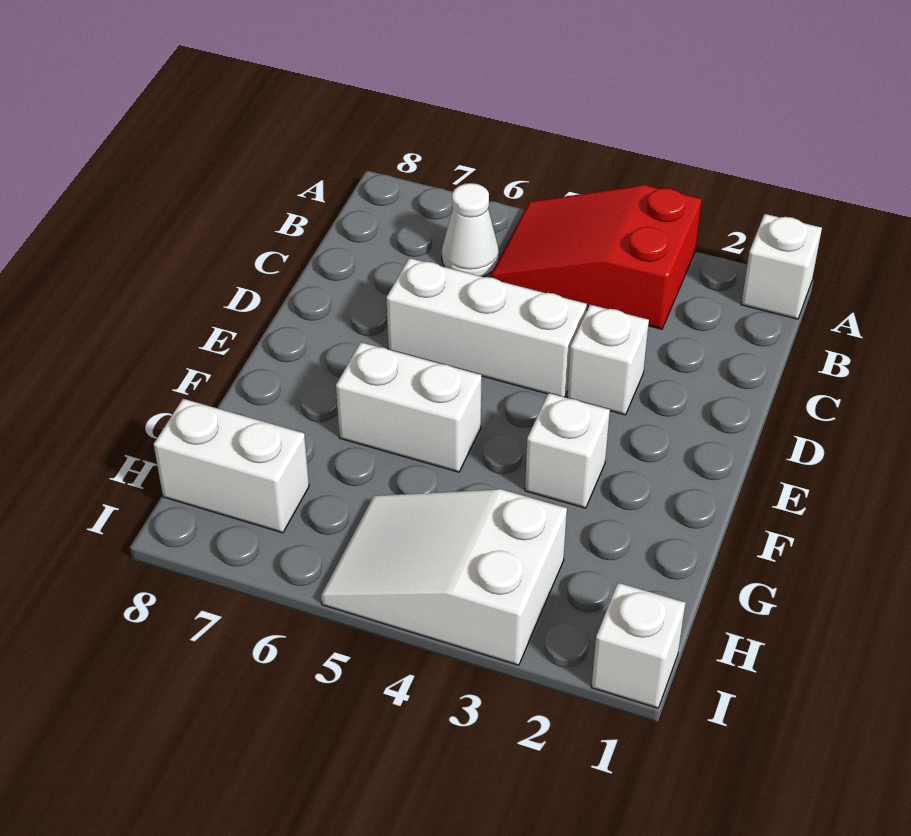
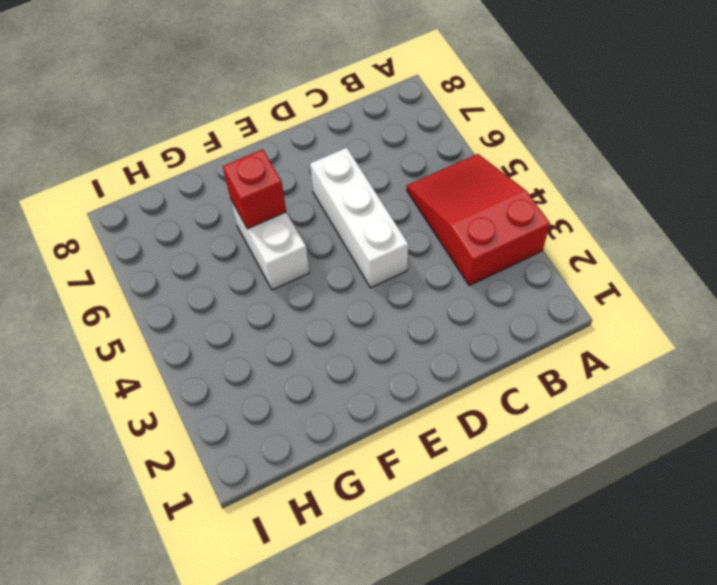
red brick F6 level 2 -> none
none -> white brick A1 level 1
none -> white cone B6 level 1

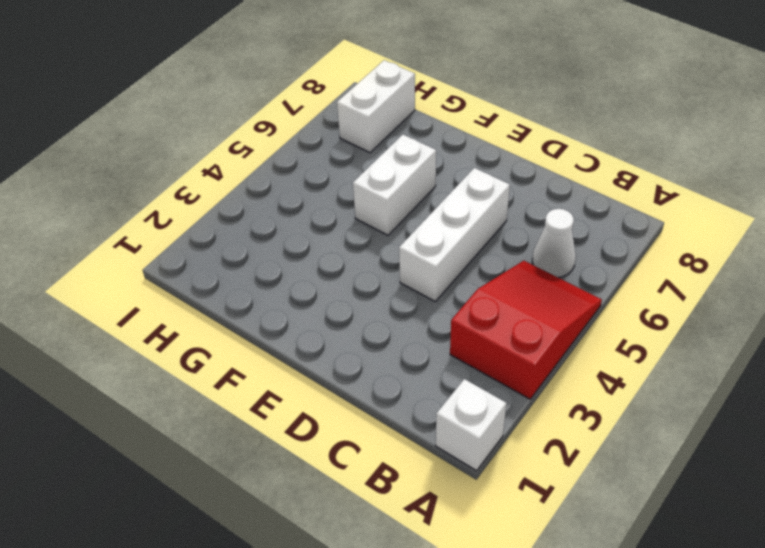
none -> white brick D3 level 1
none -> white brick F3 level 1

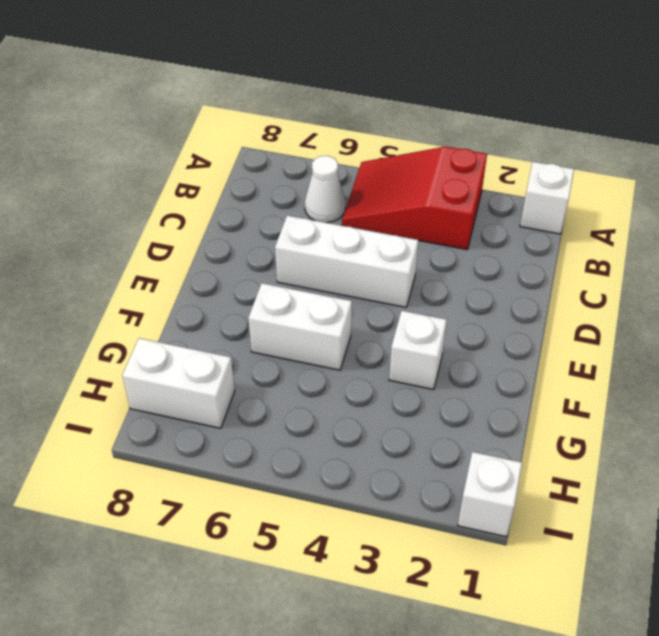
none -> white brick D3 level 1
none -> white slope H3:I5 level 1 top 3

